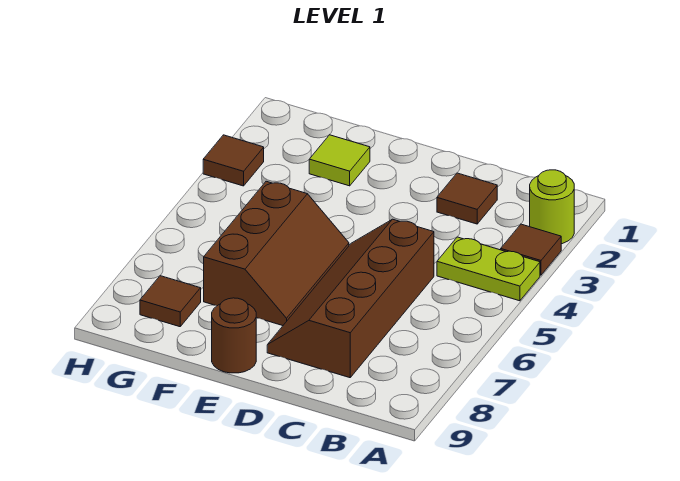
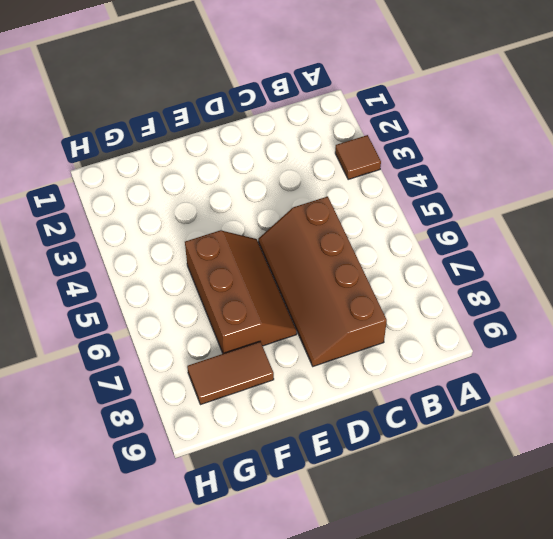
brown tile F8:G8 level 1 -> brown tile G8 level 1
none -> lime round brick A2 level 1
none -> lime plate A4:B4 level 1

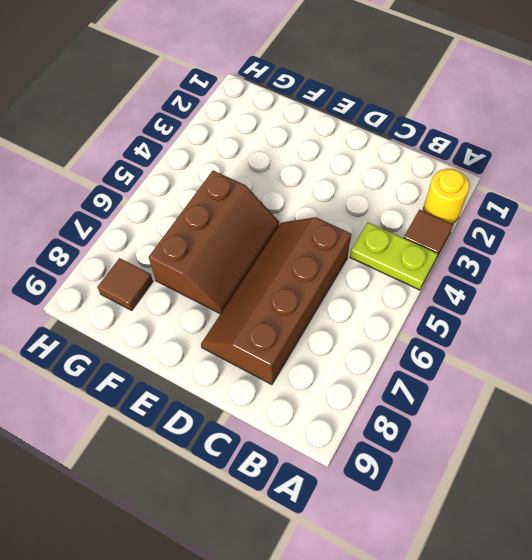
yellow round brick A2 level 1 -> lime round brick A2 level 1
none -> brown tile C2 level 1
none -> brown round brick E9 level 1

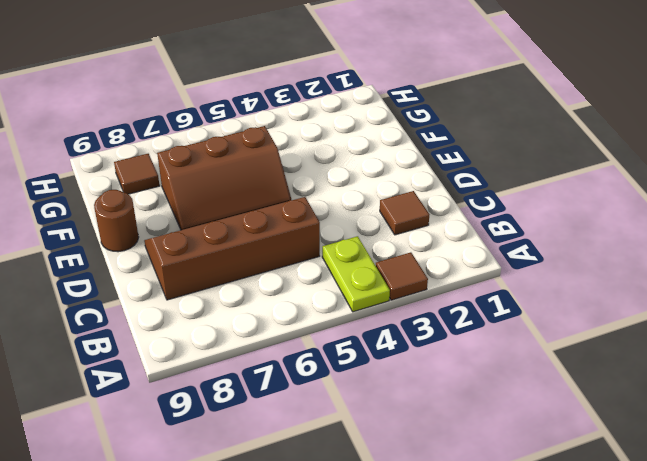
none -> lime round brick A2 level 1
none -> lime tile F2 level 1

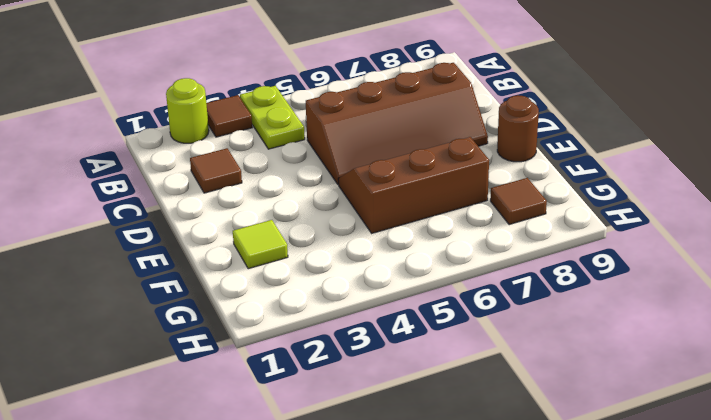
none -> brown tile H3 level 1

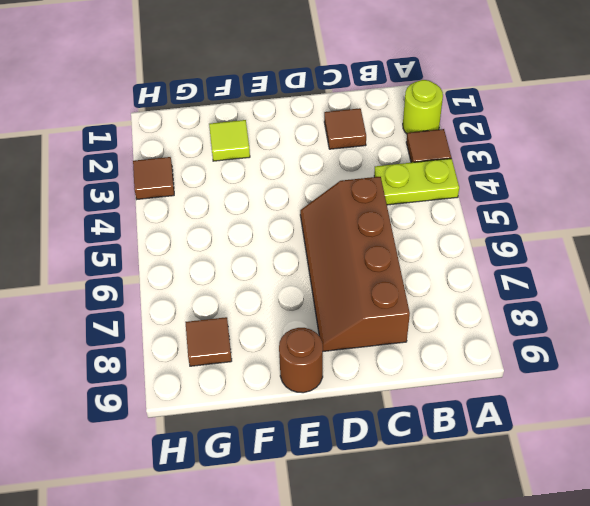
none -> brown slope E5:F7 level 1 top F

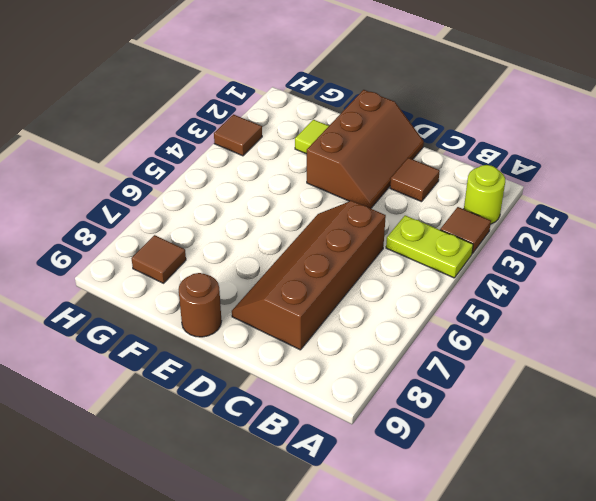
brown slope D1:E3 level 1 top E -> brown slope E5:F7 level 1 top F

